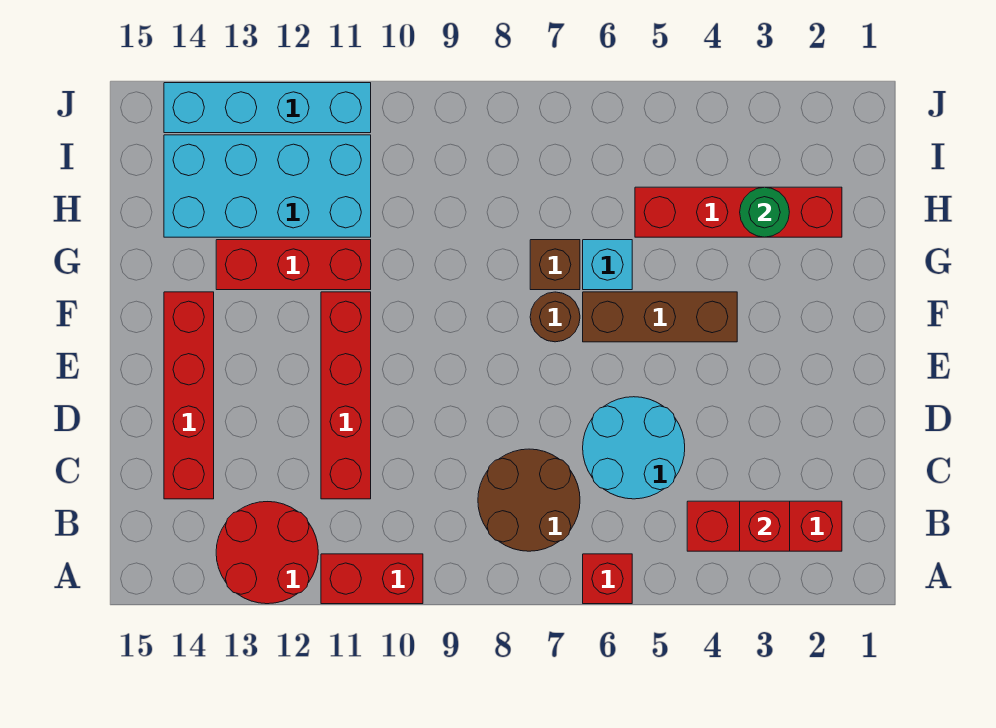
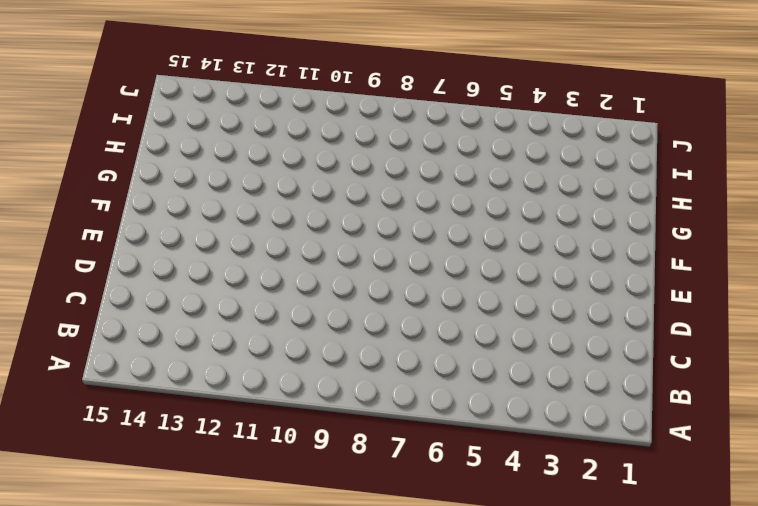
none -> red brick A6 level 1
none -> red brick A10:A11 level 1
none -> red round brick A12:B13 level 1

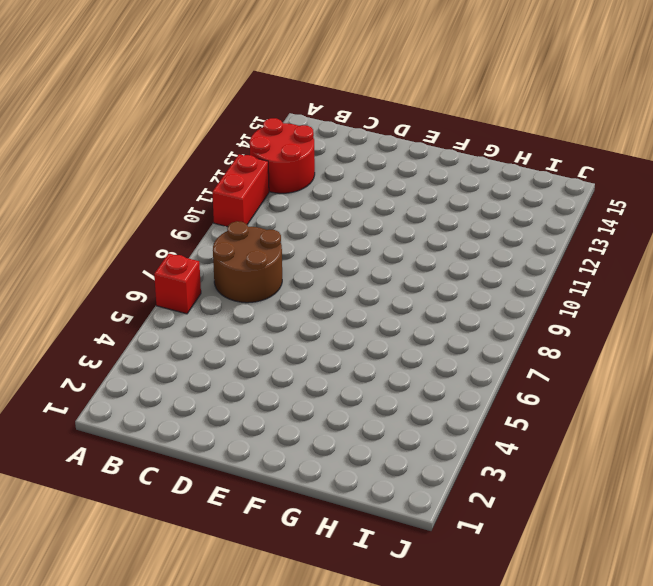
none -> red brick B2:B4 level 1
none -> cyan round brick C5:D6 level 1
none -> red brick C11:F11 level 1

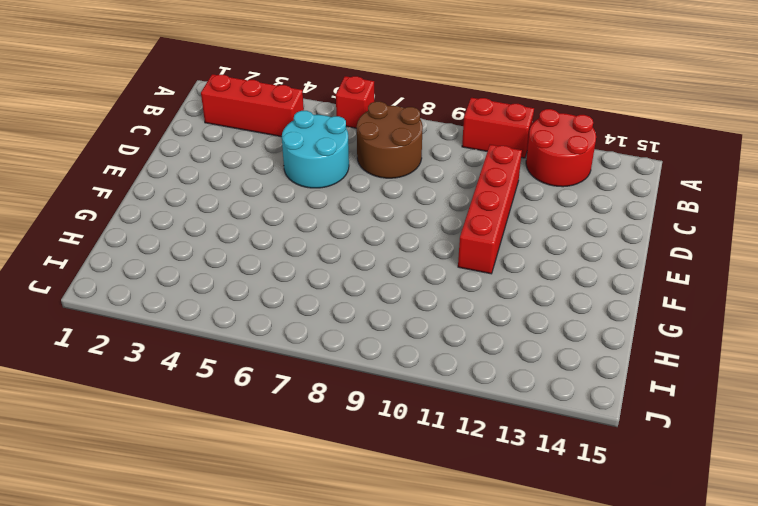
none -> red brick C14:F14 level 1
none -> brown brick F4:F6 level 1
none -> brown round brick F7 level 1

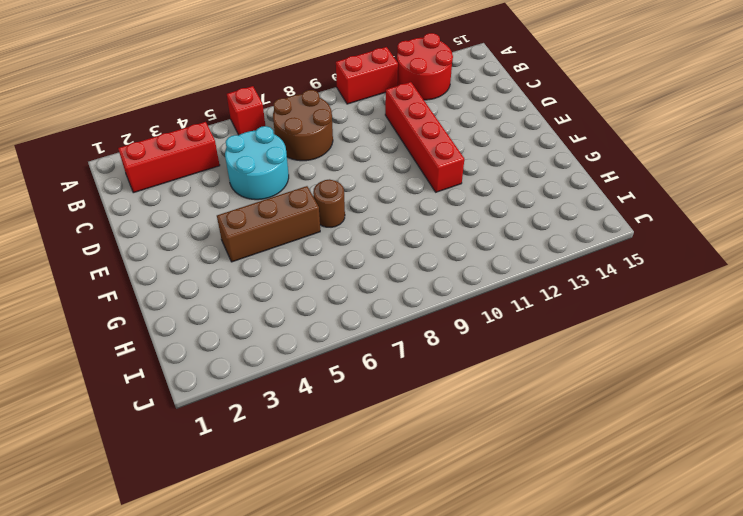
none -> red brick C14:F14 level 1
none -> cyan brick G6 level 1
none -> brown brick G7 level 1

